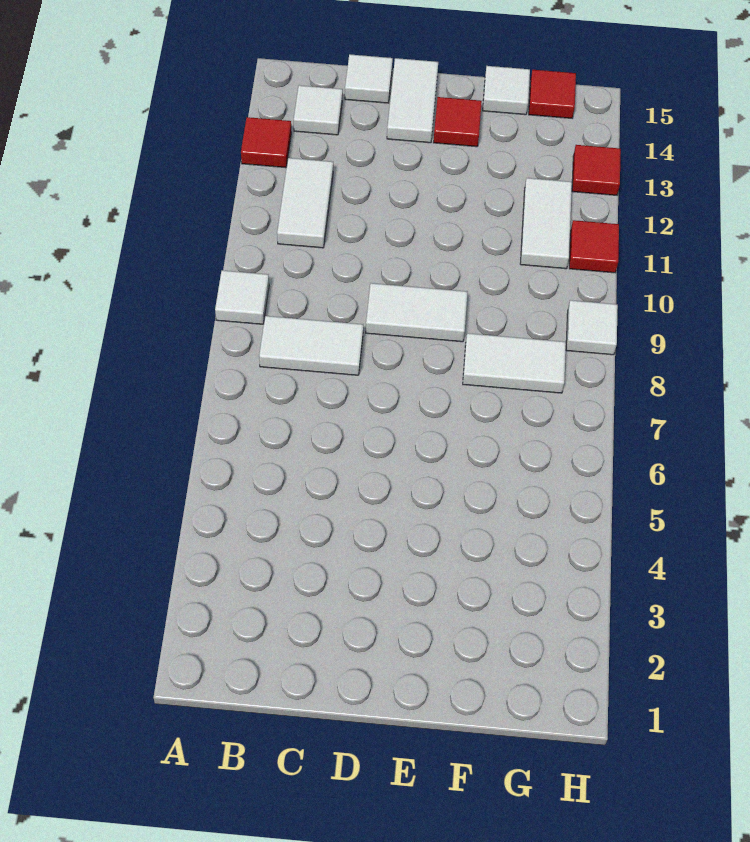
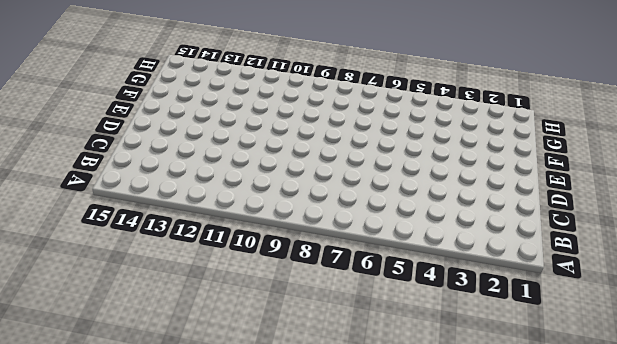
none -> white tile A9 level 1
none -> red tile A13 level 1
none -> white tile B8:C8 level 1

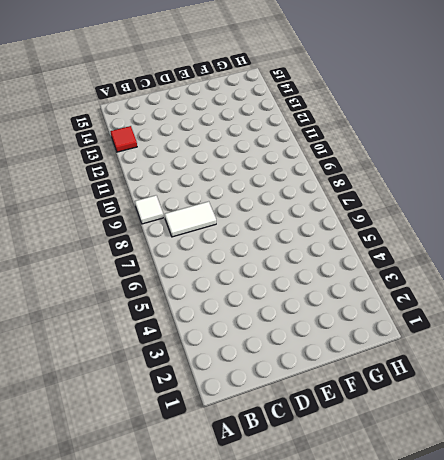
none -> white tile B11:B12 level 1
none -> white tile B14 level 1
none -> white tile C15 level 1

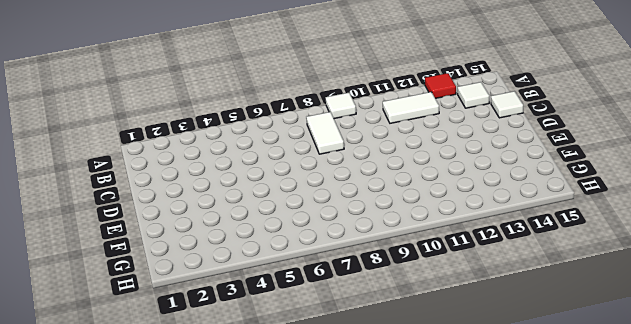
none -> white tile D9:E9 level 1
none -> white tile D14:D15 level 1
none -> red tile E14 level 1

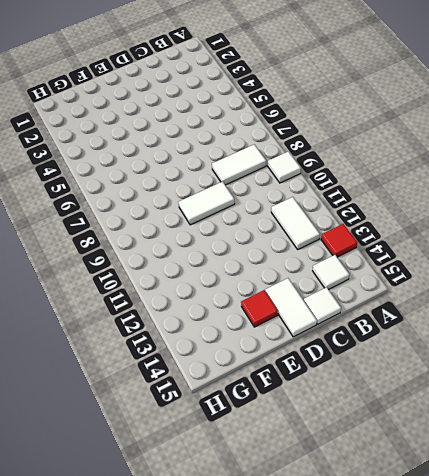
none -> white tile F8:G8 level 1
none -> white tile F15 level 1
none -> white tile G11:G12 level 1

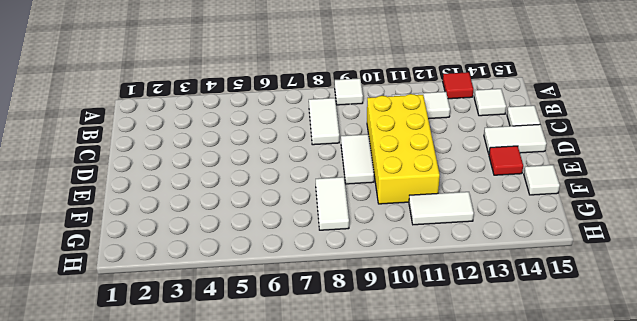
yellow brick C10:F11 level 1 -> none
none -> red tile G15 level 1
none -> white tile H9 level 1
none -> red tile H11 level 1

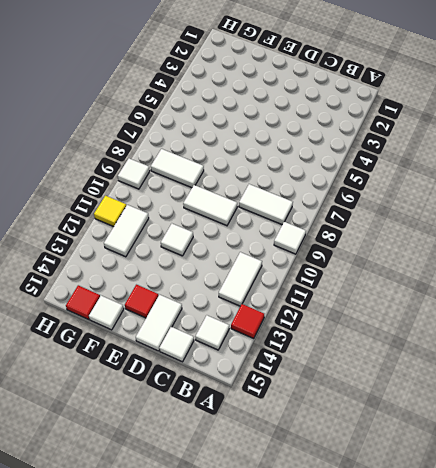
white tile E11 level 1 -> none
yellow tile H11 level 1 -> red tile H11 level 1
none -> red tile H13 level 1

